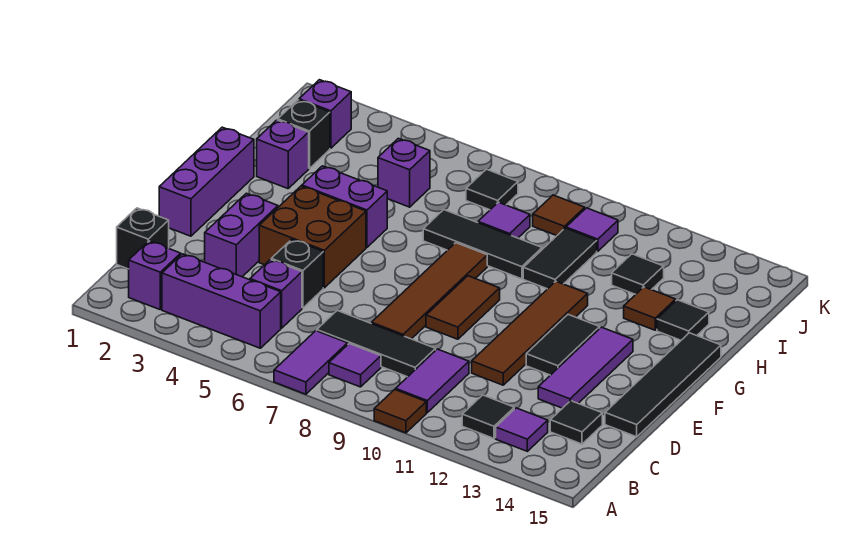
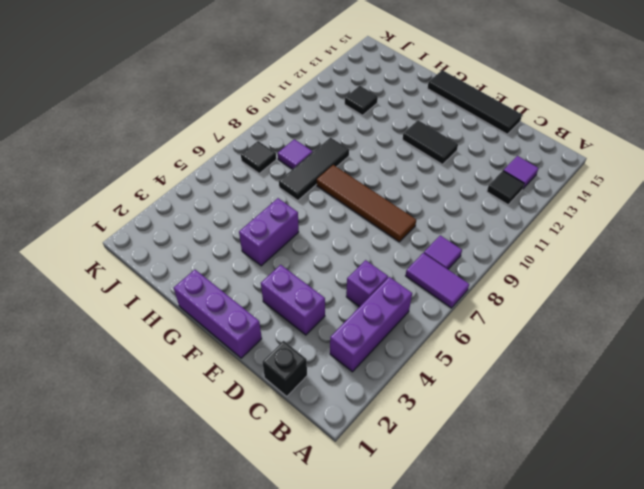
none -> brown tile A10 level 1
none -> purple brick B2 level 1
none -> purple tile B10:C10 level 1
none -> black tile C7:C9 level 1

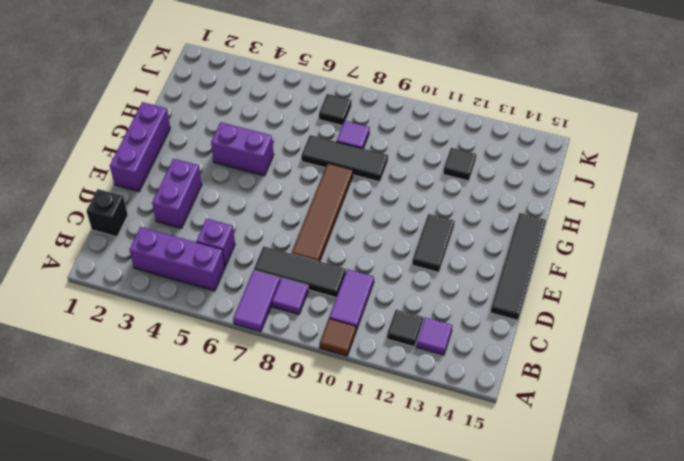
none -> purple brick B2 level 1
none -> black tile C14 level 1
none -> black brick D5 level 1
none -> brown tile D11:G11 level 1

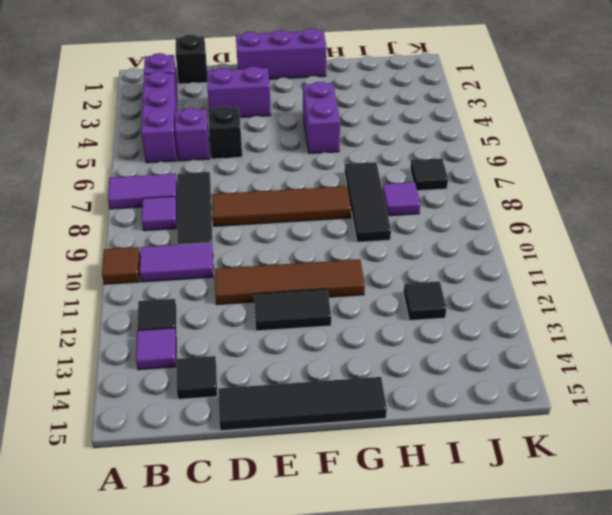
none -> purple tile D13:F13 level 1
none -> brown brick E4:F5 level 1
none -> brown tile E9:F9 level 1
none -> purple brick H2 level 1

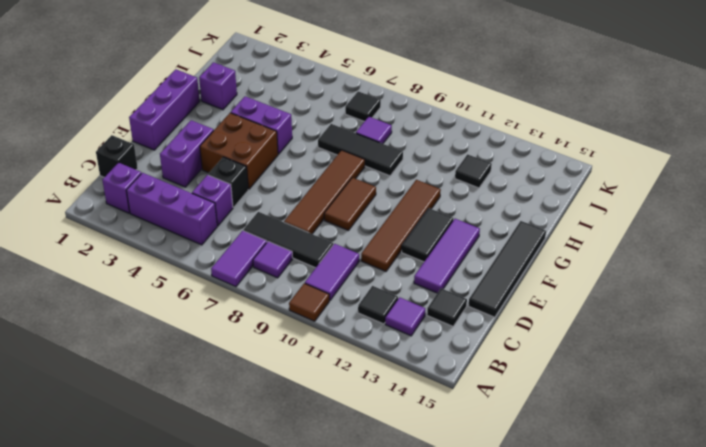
none -> black tile H10:I10 level 1
none -> brown tile H13 level 1
none -> black tile H14 level 1
none -> black brick I2 level 1

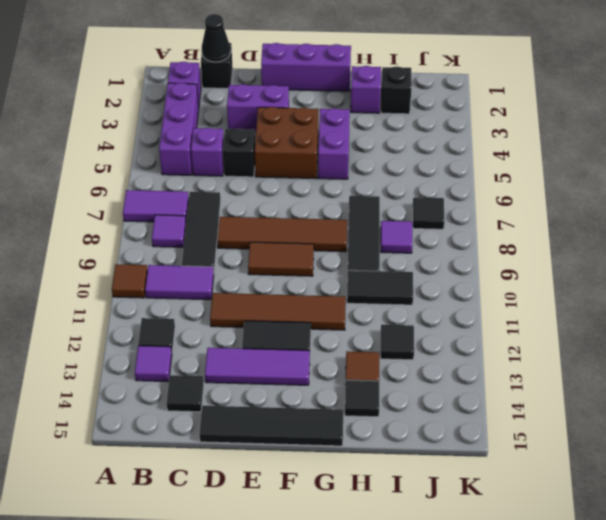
black cone C1 level 2 -> none
none -> purple brick I5 level 1
none -> purple brick J2 level 1
none -> brown tile J9 level 1
none -> purple tile J10 level 1

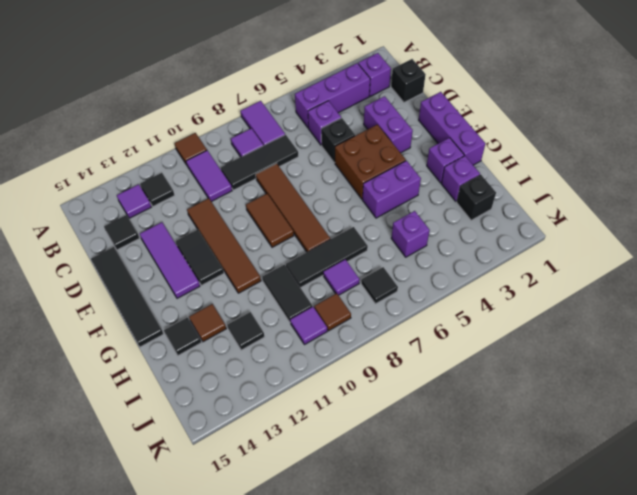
purple brick G2 level 1 -> purple brick J2 level 1

